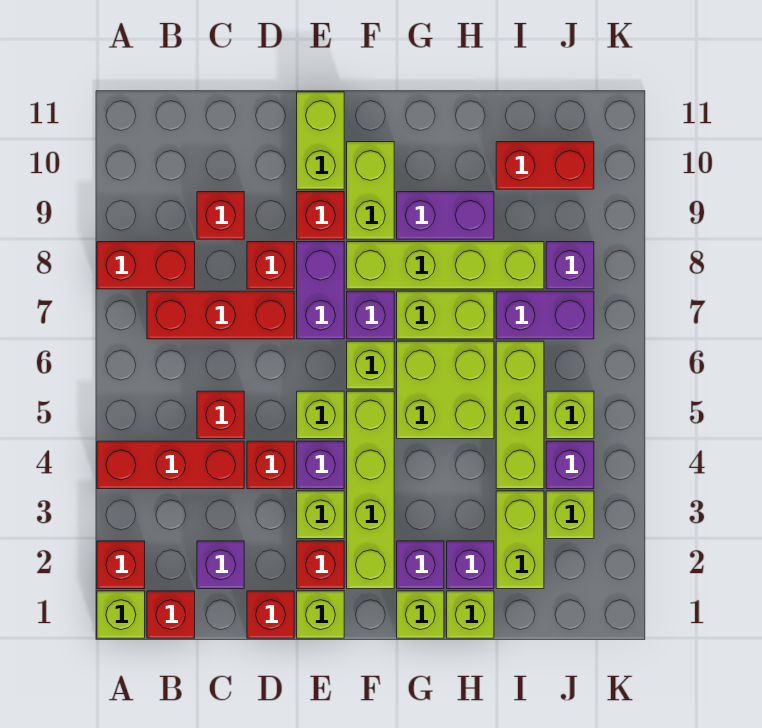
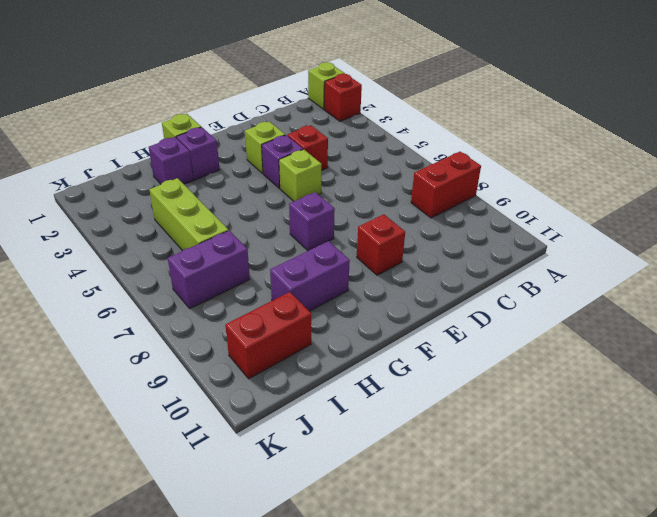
none -> red brick A4:C4 level 1
none -> red brick B1 level 1
none -> red brick B7:D7 level 1
none -> purple brick C2 level 1

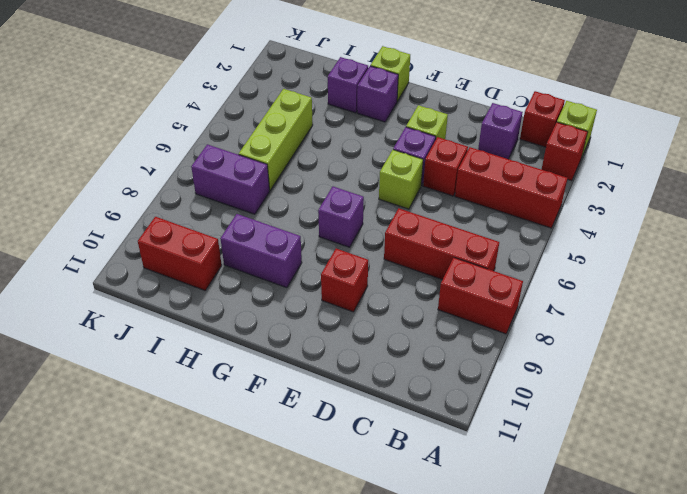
none -> red brick C5 level 1
none -> red brick C9 level 1
none -> red brick D1 level 1
none -> red brick D8 level 1

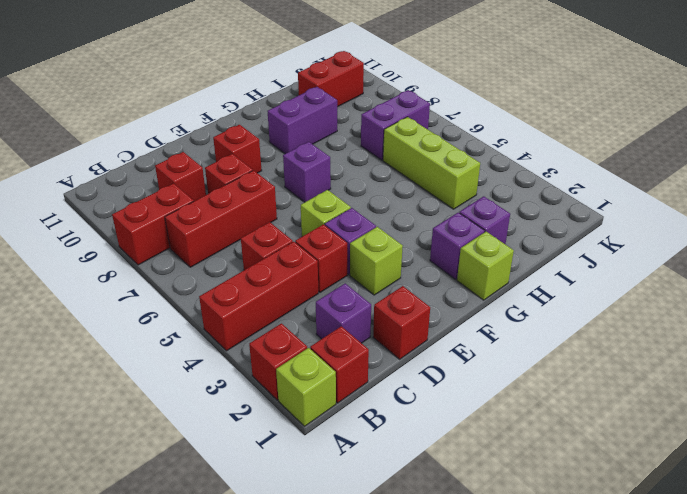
none -> lime brick E1 level 1
none -> red brick E2 level 1
none -> purple brick E7:E8 level 1
none -> lime brick E10:E11 level 1

